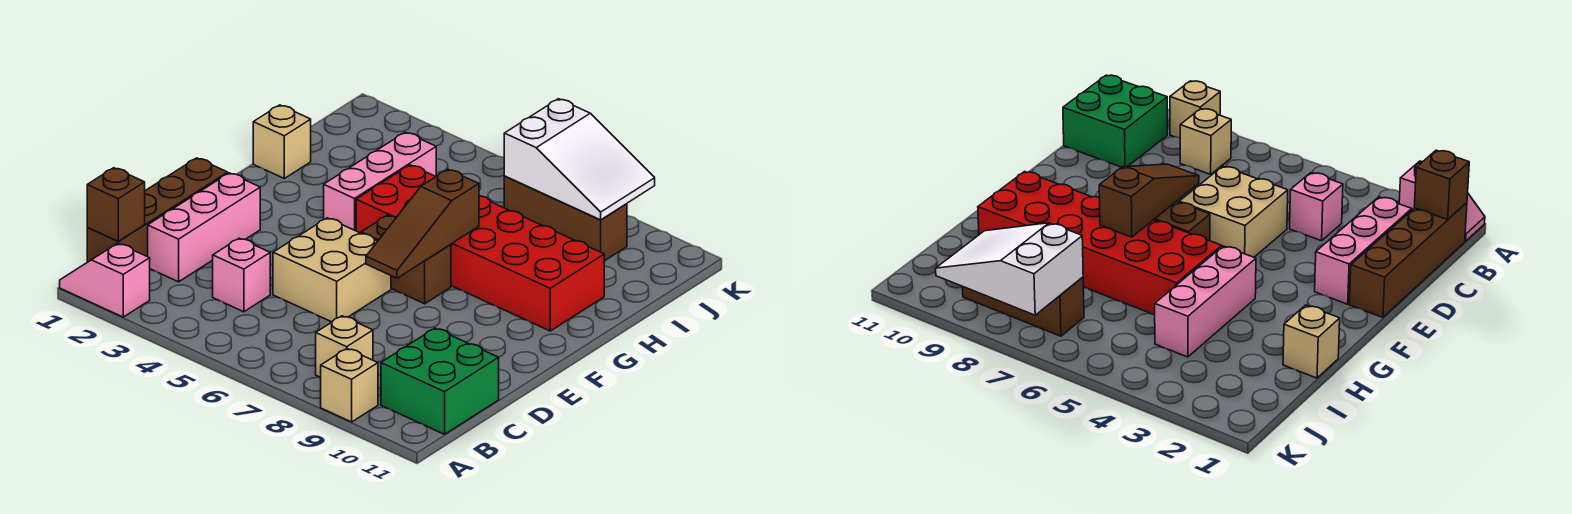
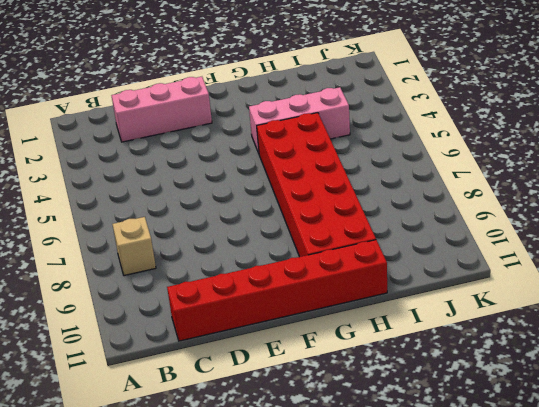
red brick C11:H11 level 1 -> green brick B10:C11 level 1
none -> pink slope A1:A2 level 1 top 2
none -> tan brick A9 level 1
none -> brown brick B1:E1 level 1

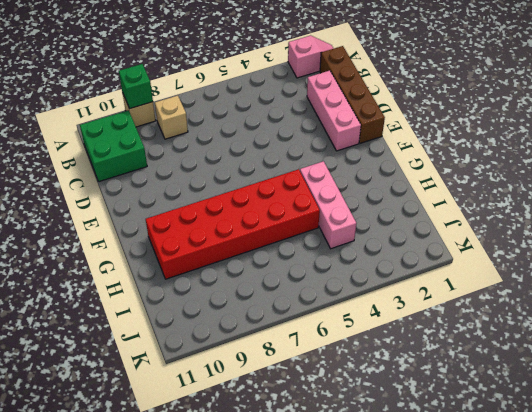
green brick A9 level 2 -> none
none -> pink brick C4 level 1
none -> tan brick D5:E6 level 1
none -> brown brick F6:F7 level 1

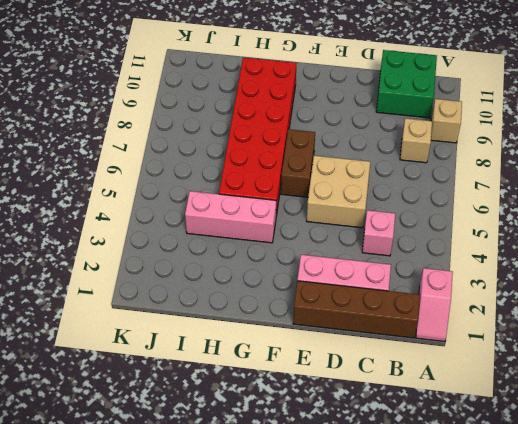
none -> tan brick H1 level 1
none -> brown brick J7:J9 level 1
none -> brown brick B1 level 2

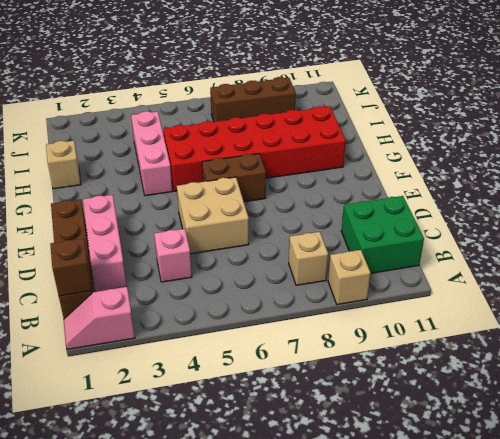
none -> brown slope E7:G7 level 2 top G
none -> white slope J7:K9 level 2 top 7

